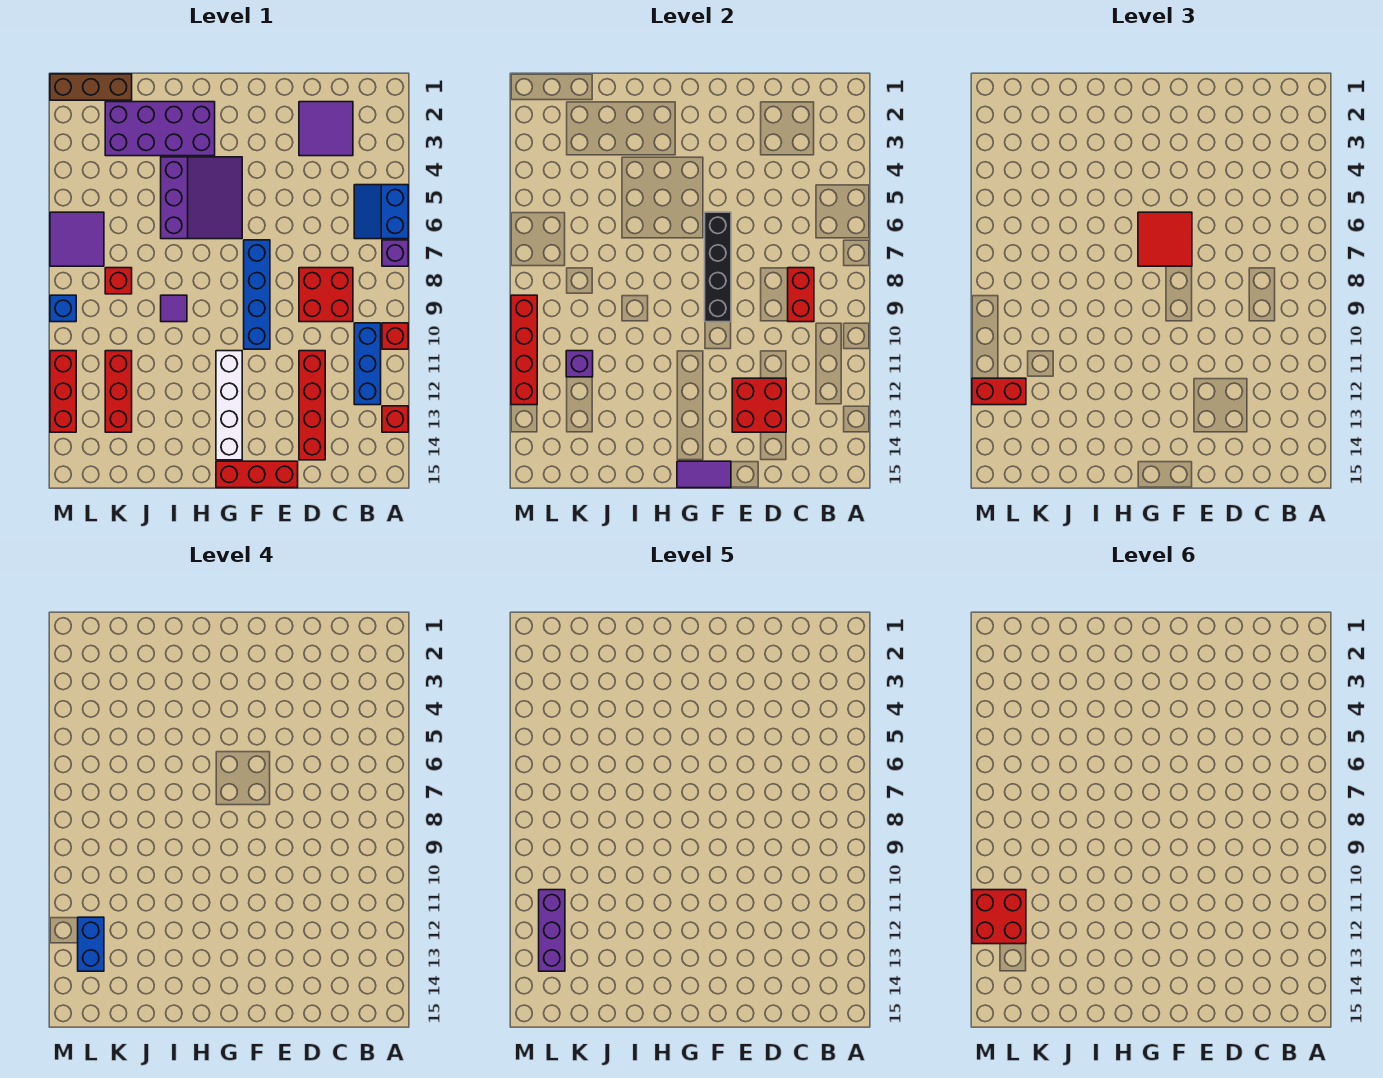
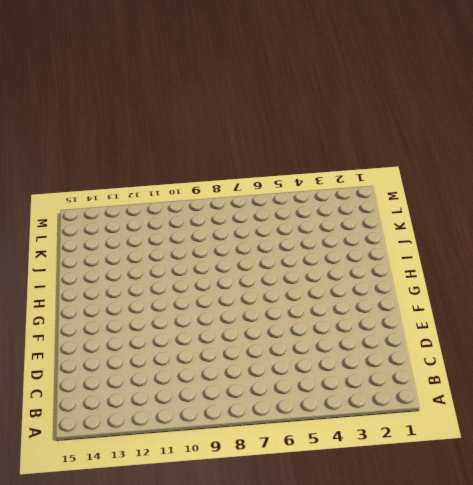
none -> blue slope A5:B6 level 1 top A
none -> purple brick A7 level 1
none -> red brick A10 level 1
none -> red brick A13 level 1

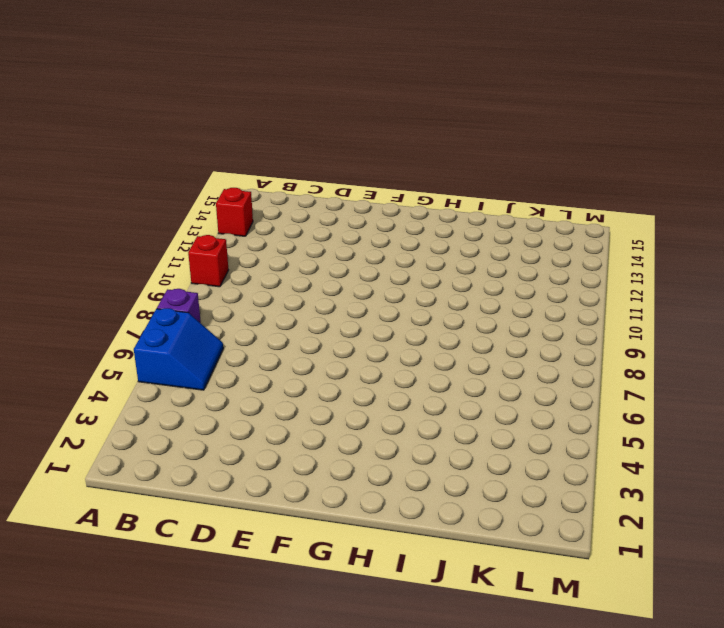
none -> blue brick B10:B12 level 1
none -> purple tile C2:D3 level 1
none -> red brick C8:D9 level 1
none -> red brick D11:D14 level 1

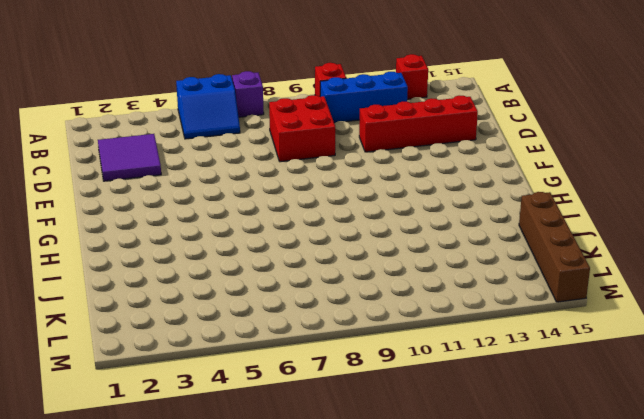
brown brick J15:M15 level 1 -> none
none -> red brick E15:G15 level 1
none -> blue brick F7:F10 level 1
none -> purple slope G4:I6 level 1 top I
none -> white brick G11:G14 level 1

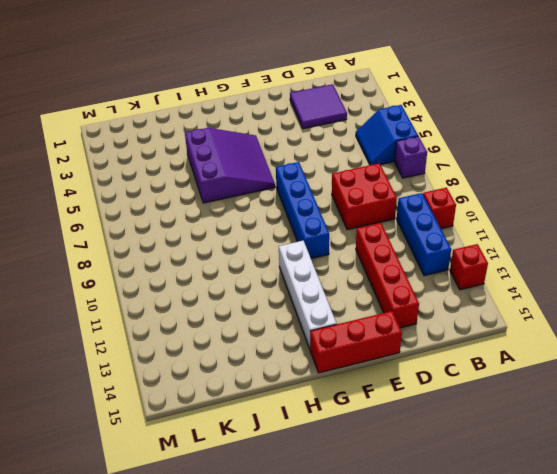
none -> purple brick H2:K3 level 1
none -> purple tile I9 level 1
none -> brown brick K1:M1 level 1
none -> red brick K8 level 1

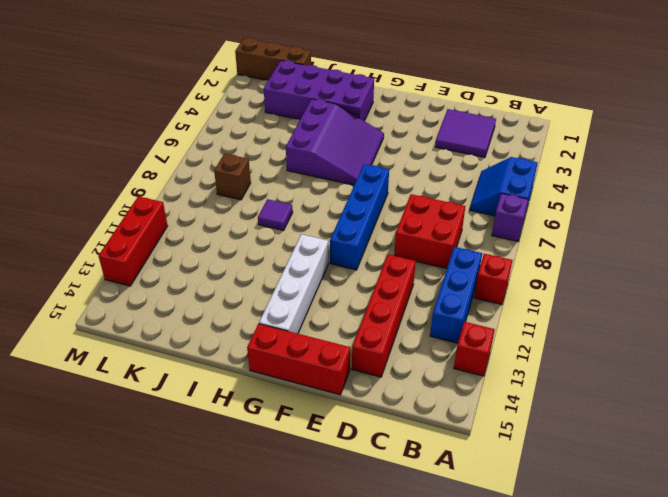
brown brick K8 level 1 -> red brick K8 level 1
none -> red brick K11:K13 level 1
none -> purple tile L6:M7 level 1
none -> blue brick M9 level 1
none -> red brick C8:C9 level 2

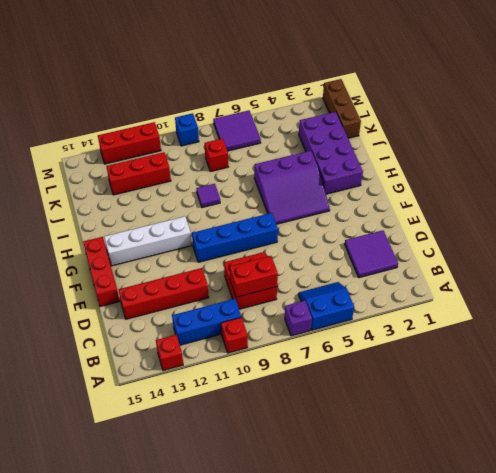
none -> red brick D12:E13 level 2
none -> black brick F6:F9 level 2
none -> purple tile F15:G15 level 2
none -> purple brick K11 level 2

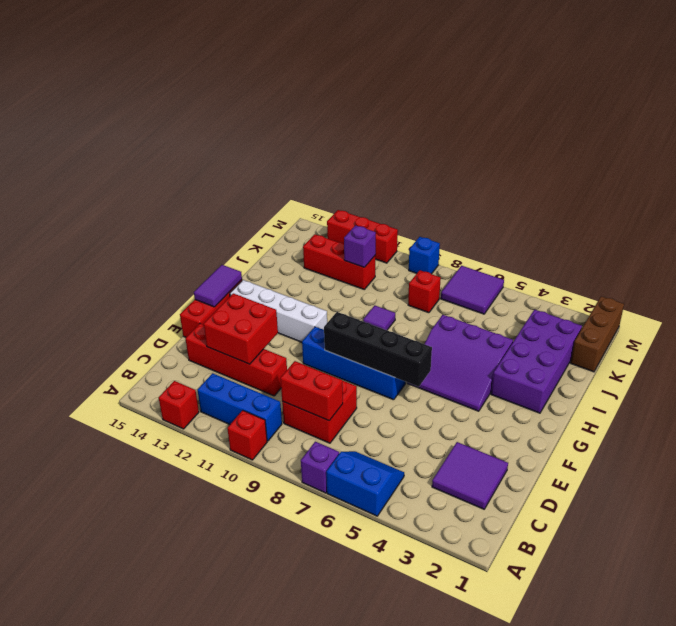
none -> red brick M9:M12 level 2
none -> red tile F6:G7 level 3
none -> red brick L12:M12 level 3
none -> blue brick L12:L13 level 4

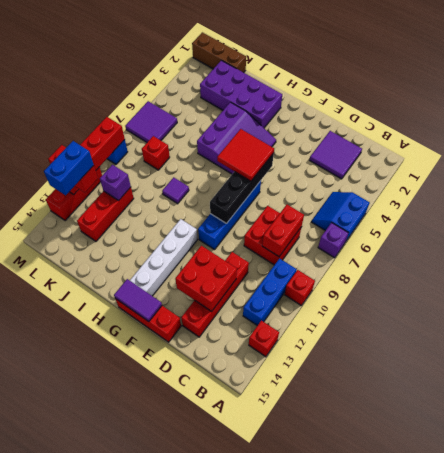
none -> purple brick L11:L13 level 5
none -> red brick L11:M12 level 6

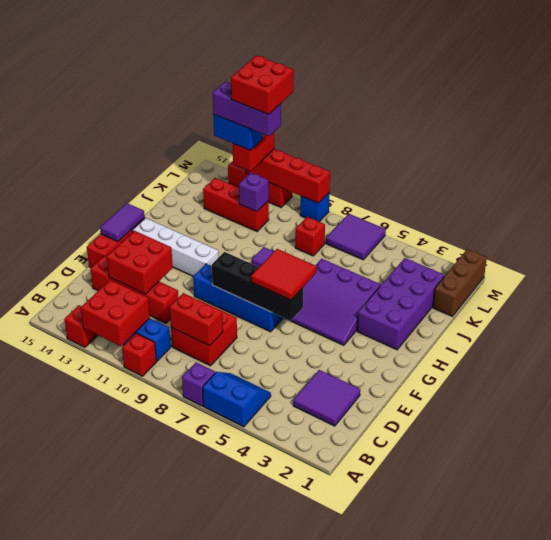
red brick A11:B12 level 2 -> none

